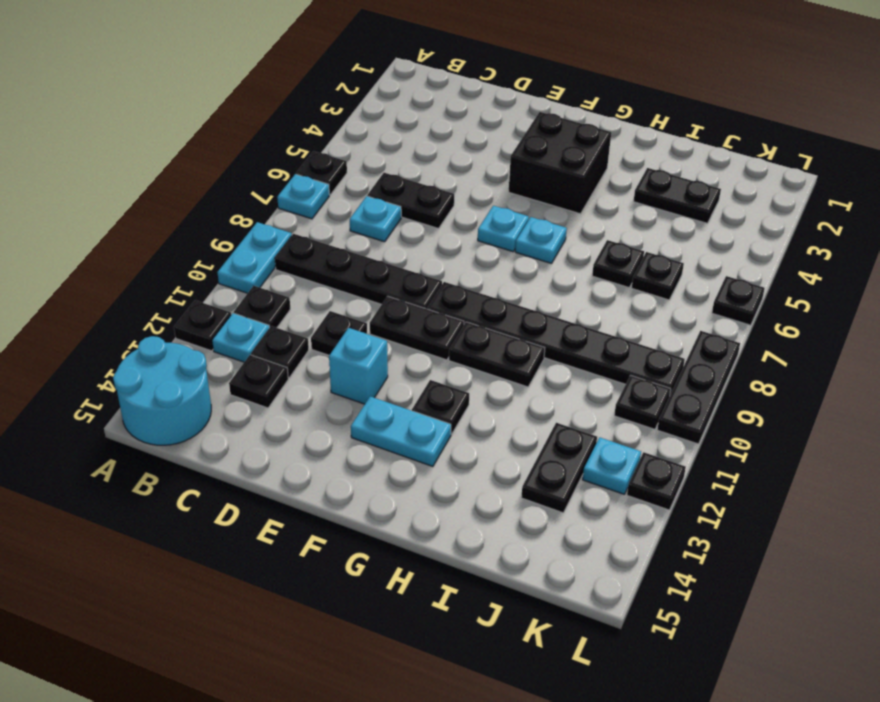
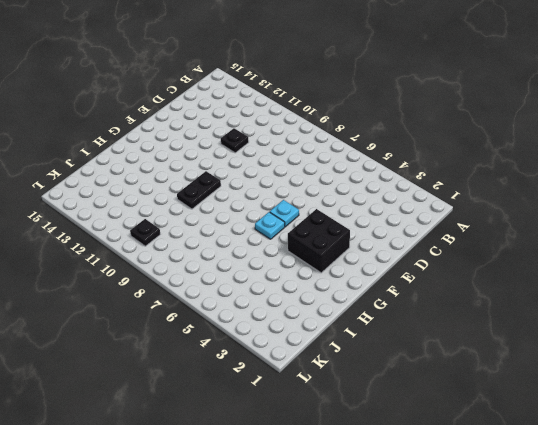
none -> black plate A6 level 1
none -> cyan plate A7 level 1
none -> cyan plate A9:A10 level 1
none -> black plate A12 level 1

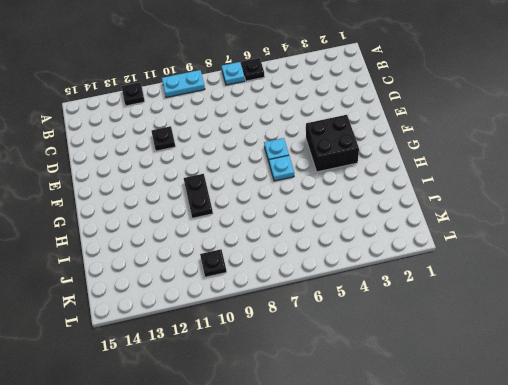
none -> cyan round brick A14:B15 level 1
none -> black plate B9:E9 level 1
none -> black plate B11 level 1
none -> cyan plate B12 level 1

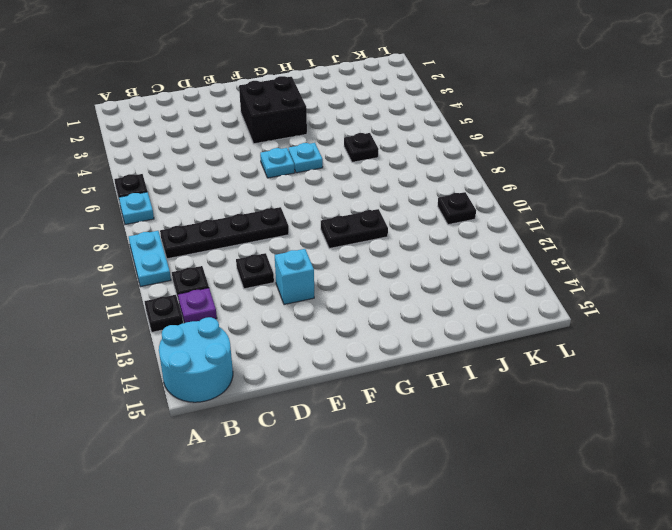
purple plate B12 level 1 -> cyan plate B12 level 1
none -> black plate C6:D6 level 1
none -> cyan plate C7 level 1
none -> black plate C12 level 1
none -> black plate C13 level 1

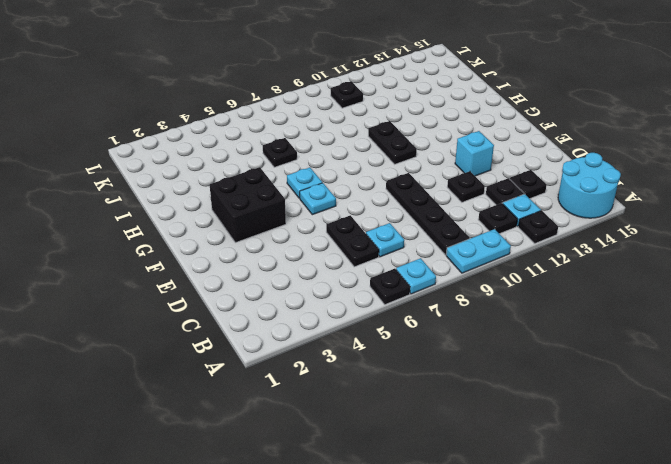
none -> black plate E10:F10 level 1
none -> black plate F9:K9 level 1
none -> cyan plate F13:G13 level 1
none -> black plate G12 level 1

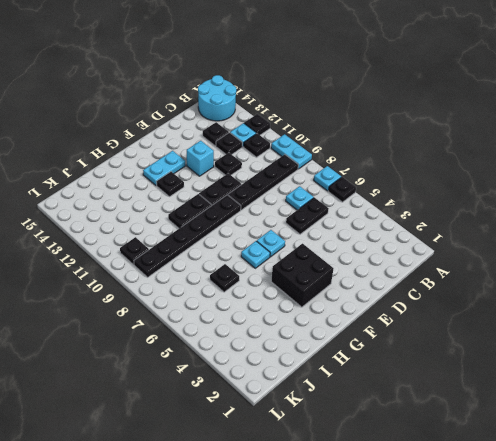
none -> black plate I3:J3 level 1
none -> black plate J6 level 1
none -> black plate J12:J13 level 1
none -> cyan plate K12 level 1

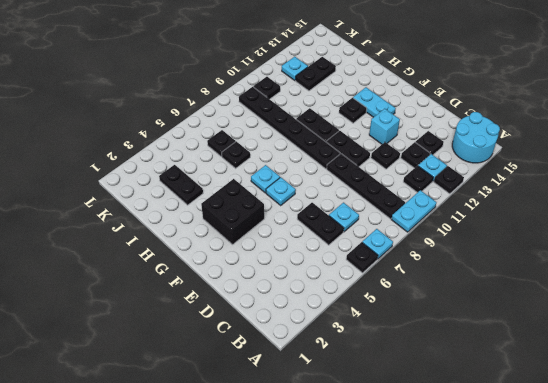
none -> black plate L6 level 1
none -> black plate L8:L10 level 1
none -> black plate L12 level 1

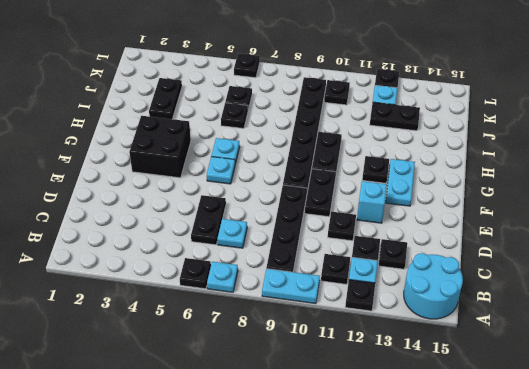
none -> black plate L8:L10 level 1

